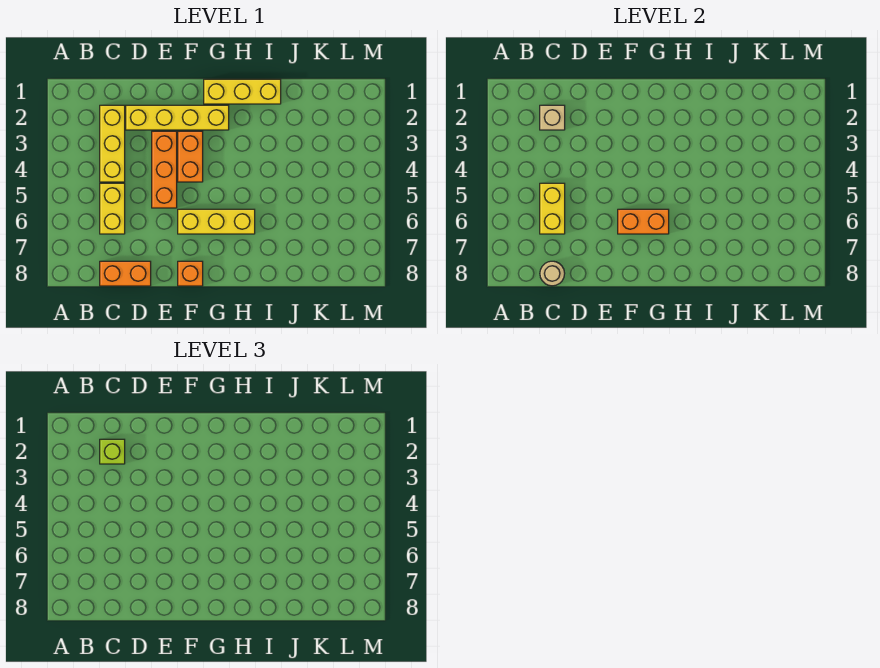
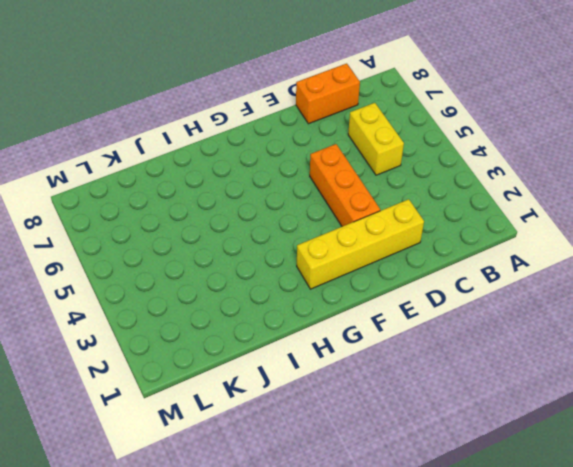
none -> yellow brick C2:C4 level 1
none -> orange brick F3:F4 level 1
none -> yellow brick F6:H6 level 1

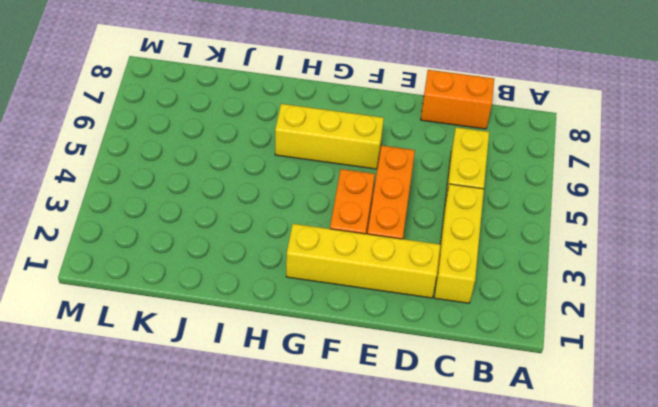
none -> orange brick F8 level 1
none -> yellow brick G1:I1 level 1
none -> tan brick C2 level 2

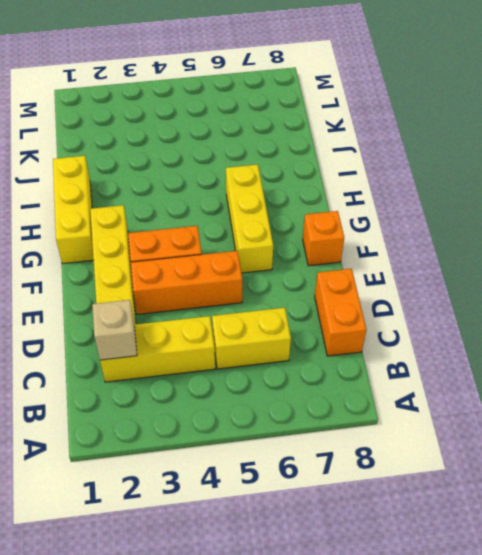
none -> yellow brick C5:C6 level 2
none -> tan round brick C8 level 2
none -> orange brick F6:G6 level 2

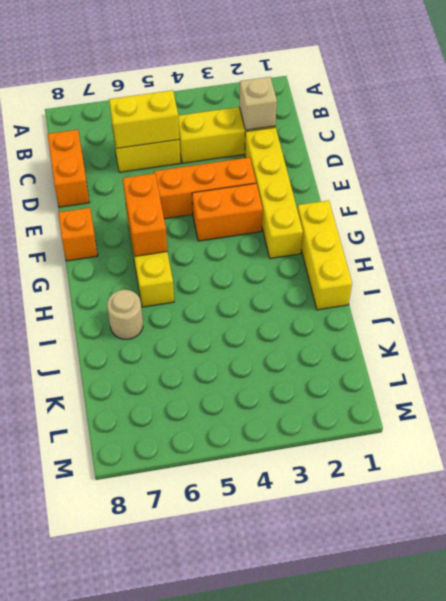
tan round brick I7 level 1 -> tan round brick C8 level 2
none -> lime brick C2 level 3

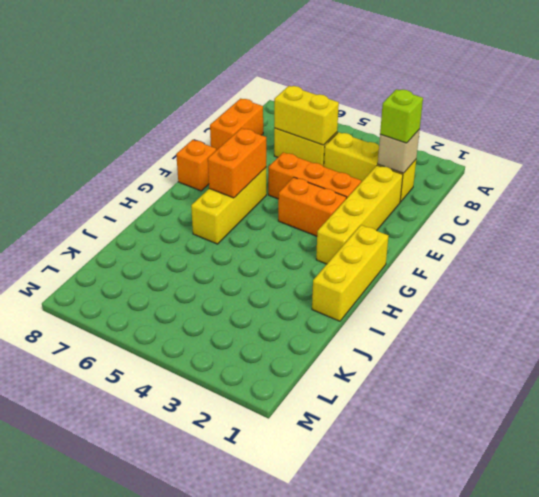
none -> tan round brick C8 level 2

